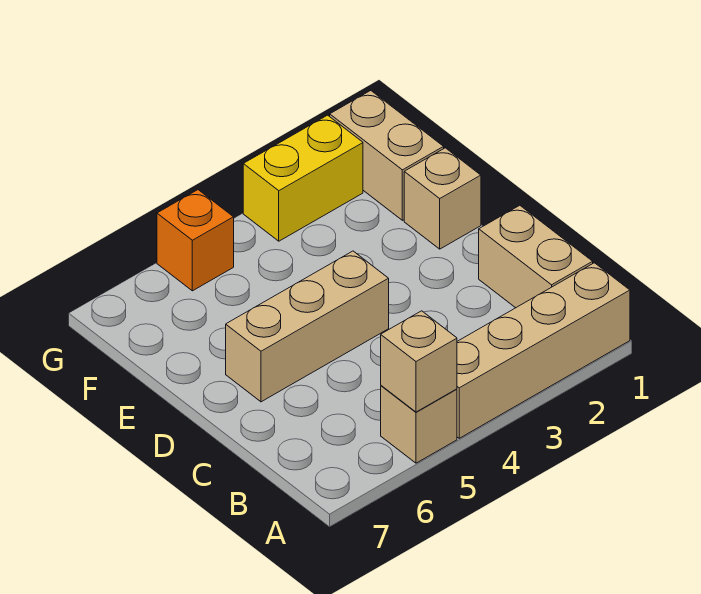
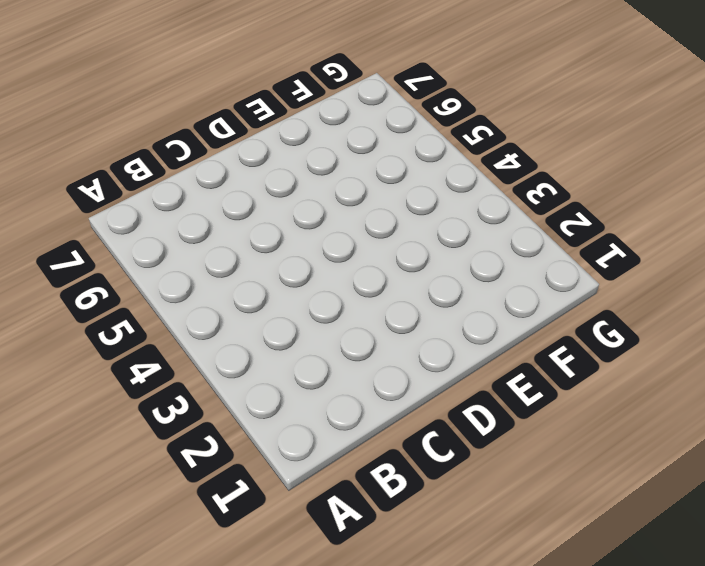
none -> tan brick A1:A4 level 1
none -> tan brick A5 level 1

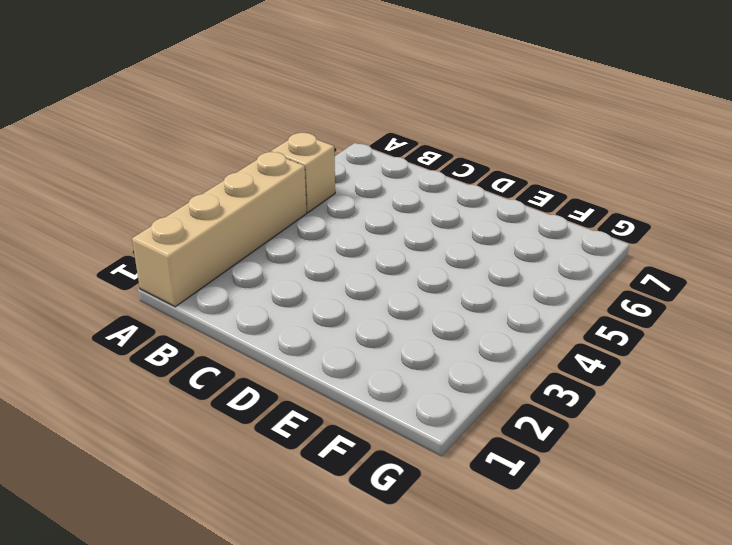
none -> tan brick B1:C1 level 1
none -> tan brick D4:D6 level 1

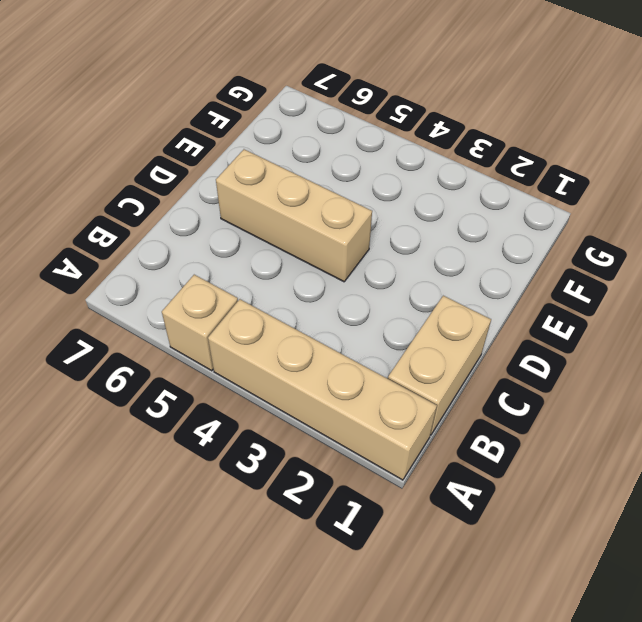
none -> tan brick E1 level 1
none -> tan brick F1:G1 level 1

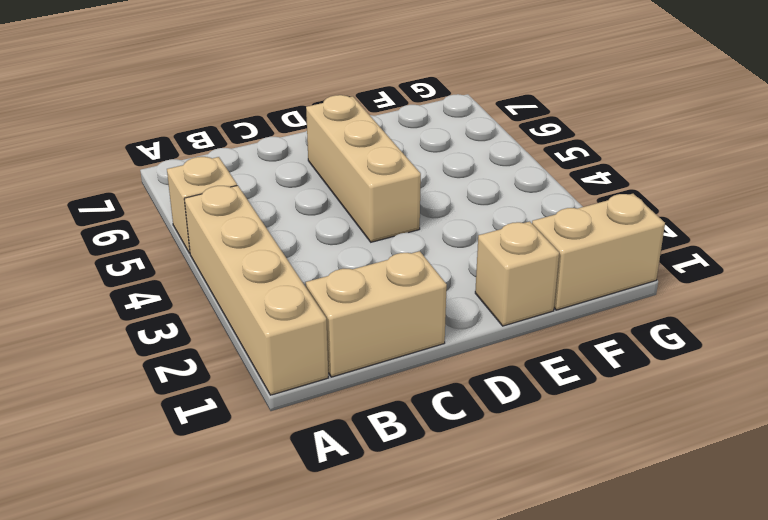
none -> yellow brick G2:G3 level 1
none -> orange brick G5 level 1

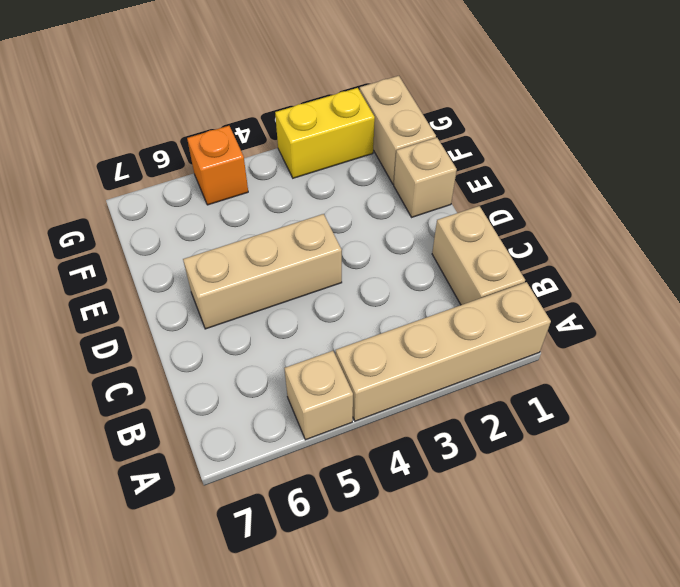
none -> tan brick A5 level 2

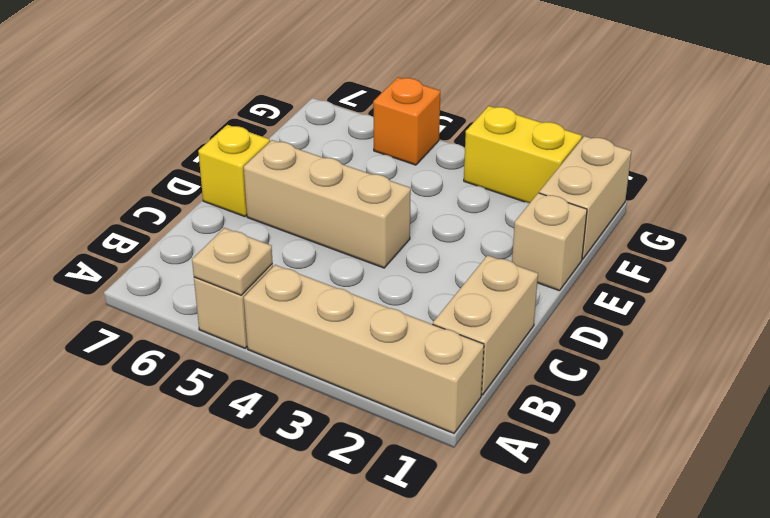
tan plate A5 level 2 -> tan brick A5 level 2
yellow brick D7 level 1 -> none

